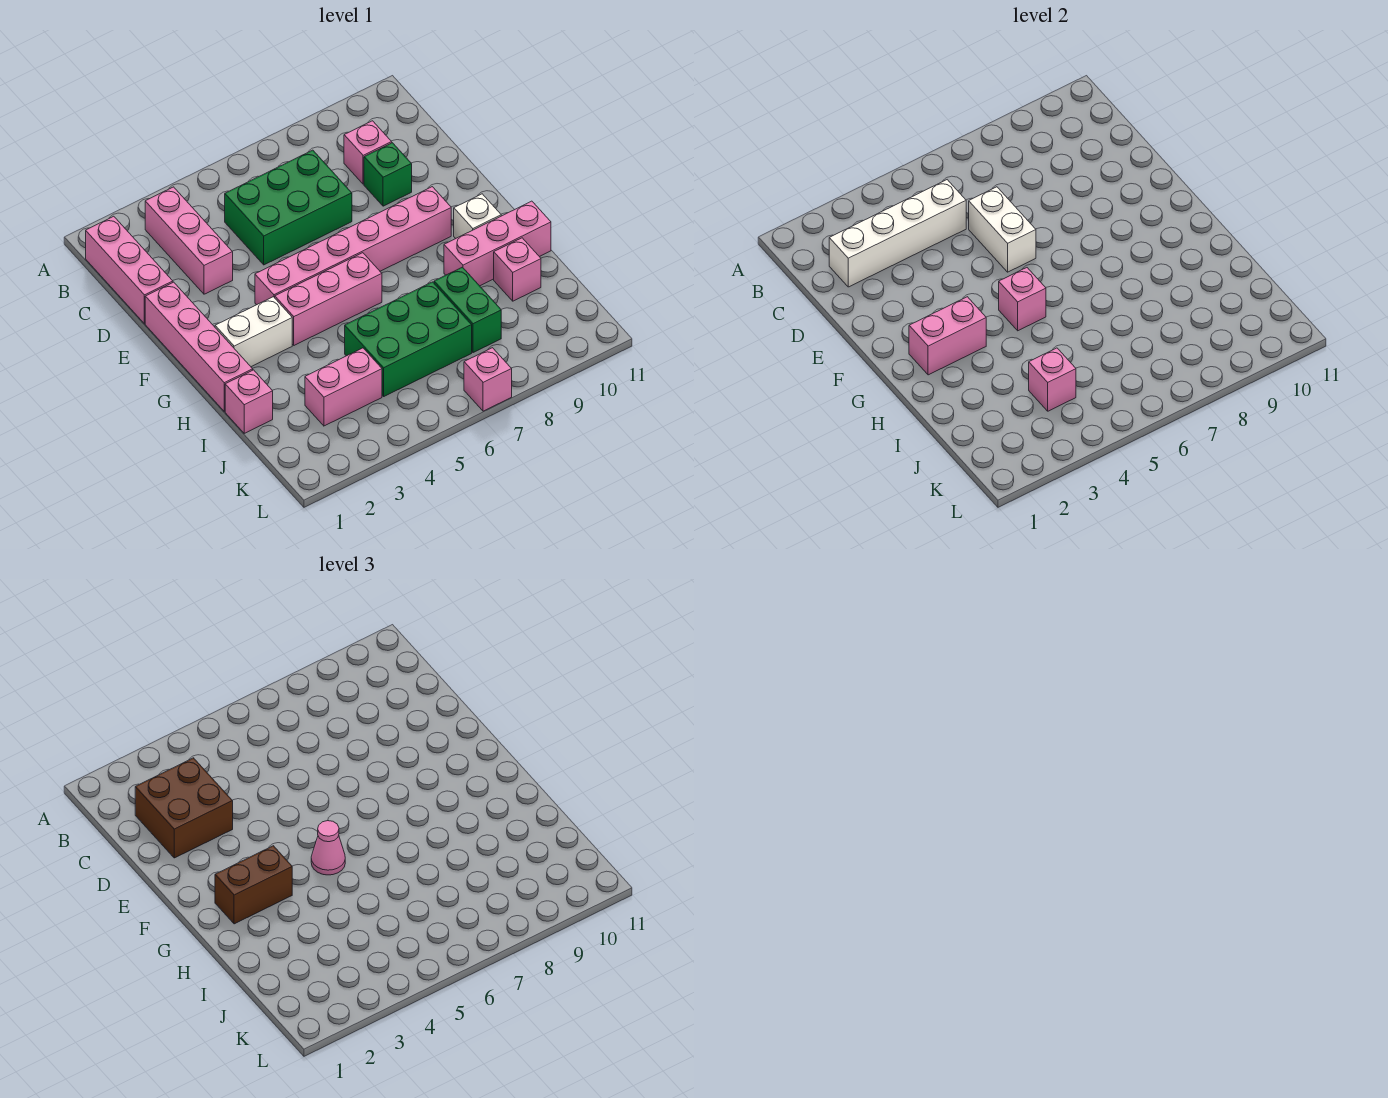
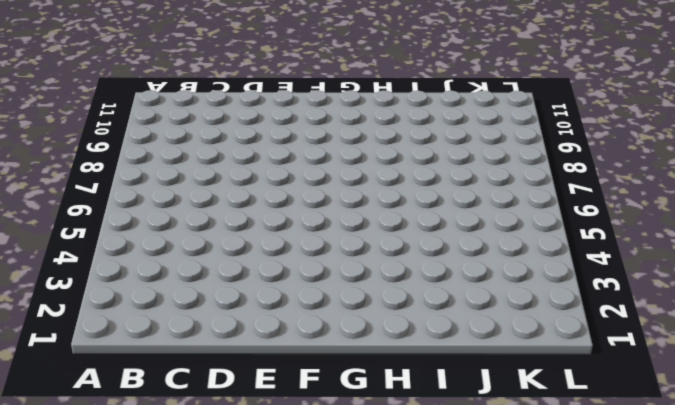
none -> pink brick B1:D1 level 1
none -> pink brick B3:D3 level 1
none -> green brick C5:D7 level 1

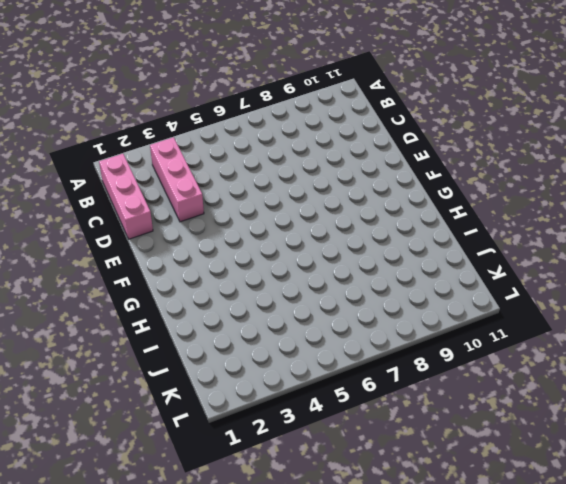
none -> green brick C5:D7 level 1
none -> pink brick C9 level 1
none -> green brick D9 level 1

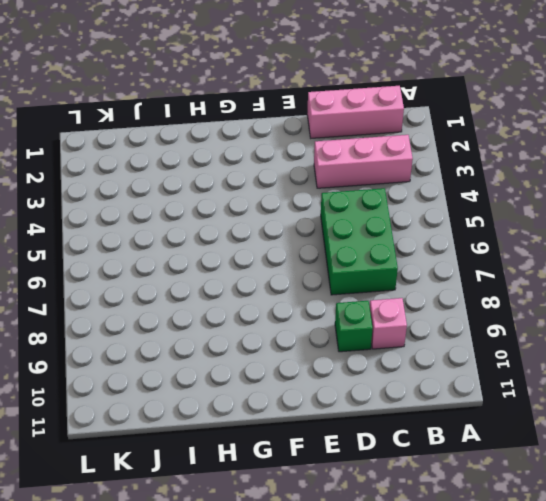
none -> pink brick E1:H1 level 1
none -> pink brick F4:F9 level 1
none -> white brick G2:G3 level 1

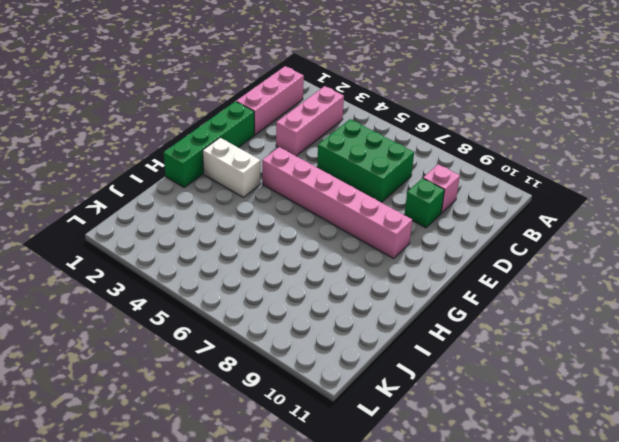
green brick E1:H1 level 1 -> pink brick E1:H1 level 1
none -> pink brick G4:G6 level 1
none -> white brick G10 level 1
none -> pink brick H9:H11 level 1

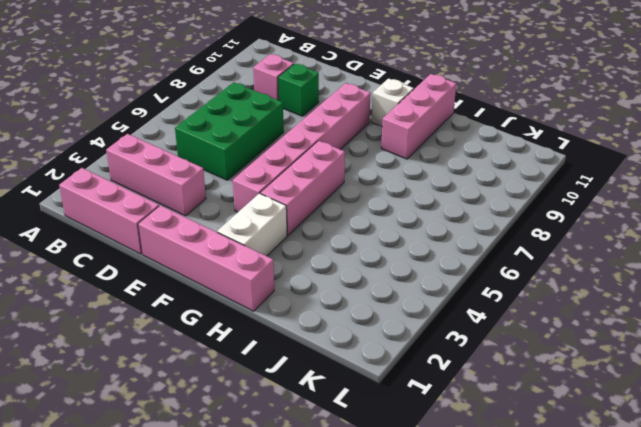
none -> pink brick I1 level 1
none -> green brick I5:J7 level 1
none -> green brick I8:J8 level 1

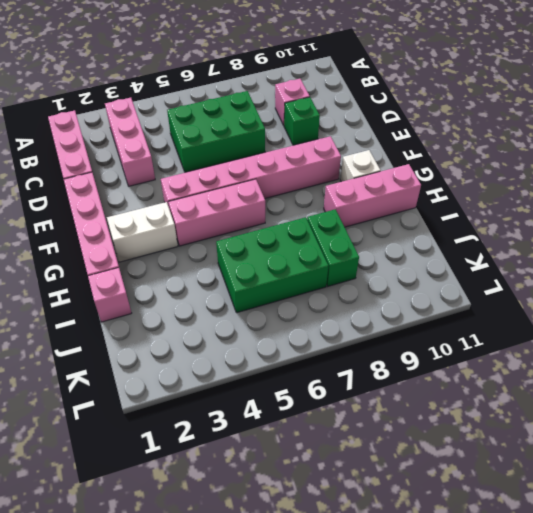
none -> pink brick I10 level 1
none -> pink brick J3:J4 level 1
none -> pink brick L7 level 1

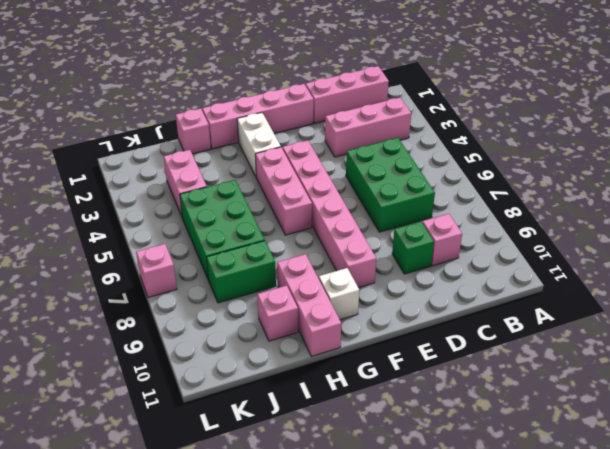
none -> white brick C2:C5 level 2
none -> white brick D6:E6 level 2
none -> pink brick G2:G3 level 2

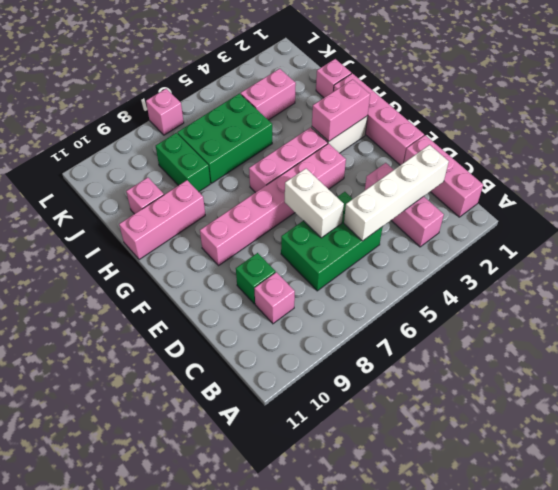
none -> white brick G10 level 1
none -> pink brick G5 level 2
none -> pink brick J4 level 2

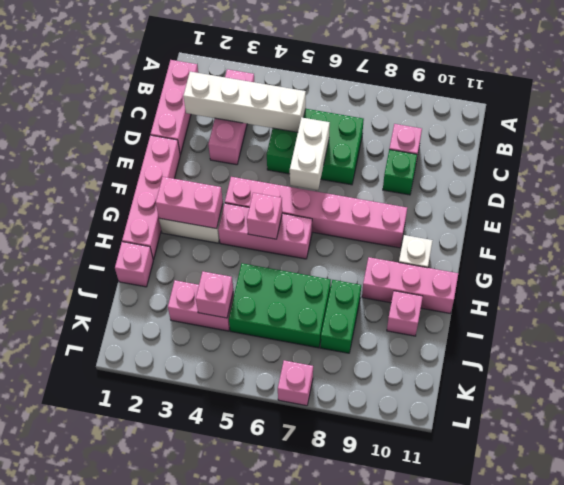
none -> brown brick C2:D3 level 3
none -> brown brick G2:G3 level 3
none -> pink cone G5 level 3

